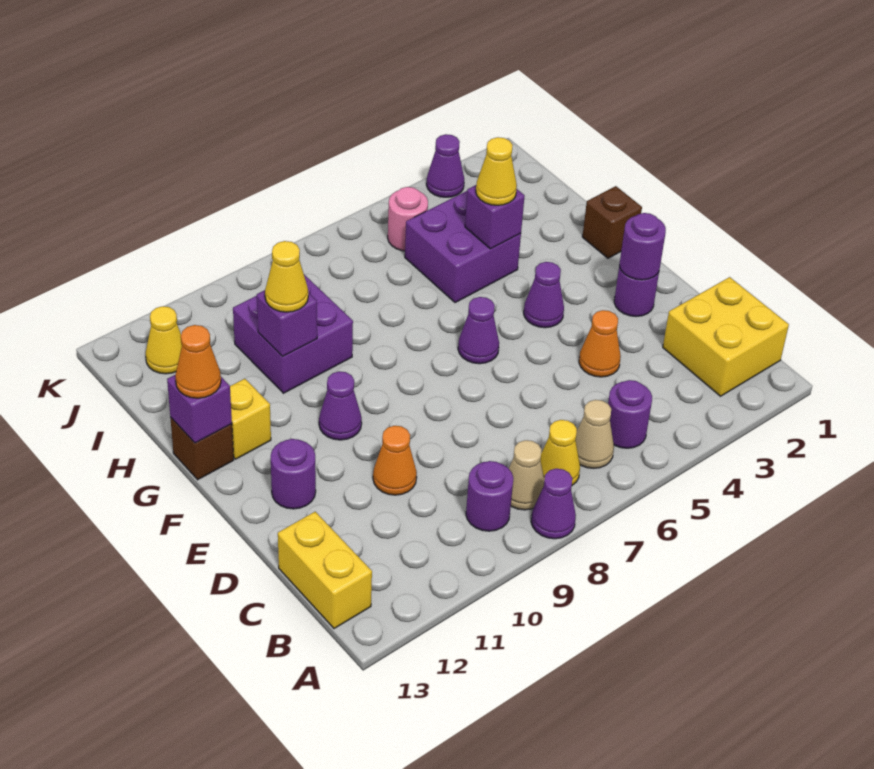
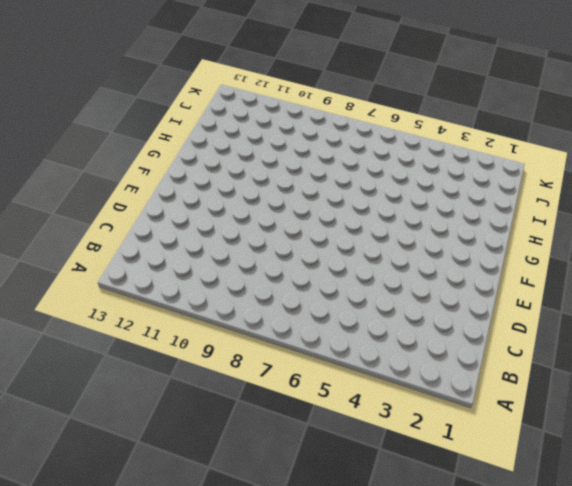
none -> purple cone A8 level 1
none -> yellow brick B1:C2 level 1
none -> purple round brick B5 level 1
none -> tan cone B6 level 1

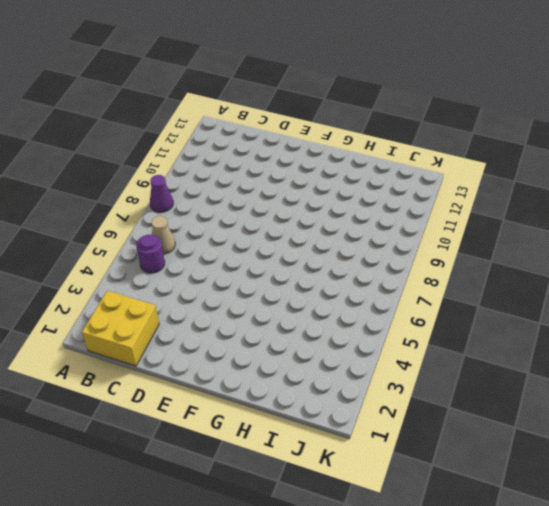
none -> yellow cone B7 level 1
none -> tan cone B8 level 1
none -> purple round brick B9 level 1
none -> yellow brick B13:C13 level 1

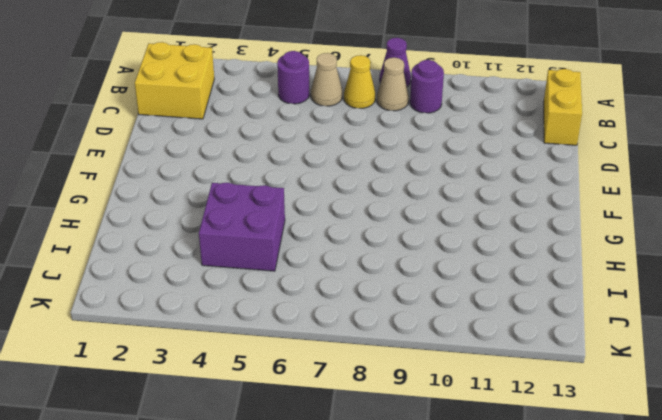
none -> orange cone D4 level 1
none -> orange cone D10 level 1
none -> purple round brick E2 level 1
none -> purple round brick E12 level 1

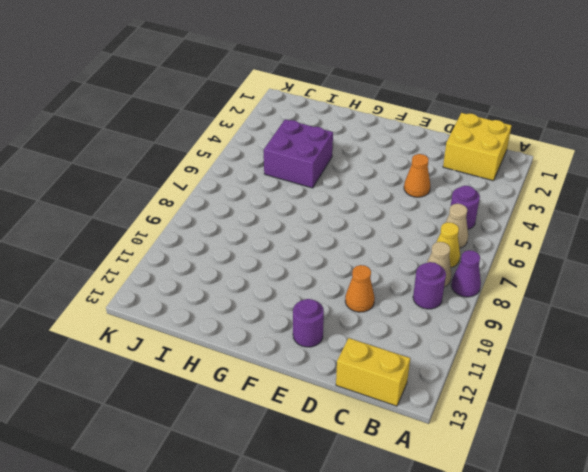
none -> purple round brick E2 level 1
none -> purple cone F4 level 1
none -> purple cone F6 level 1
none -> purple cone F10 level 1

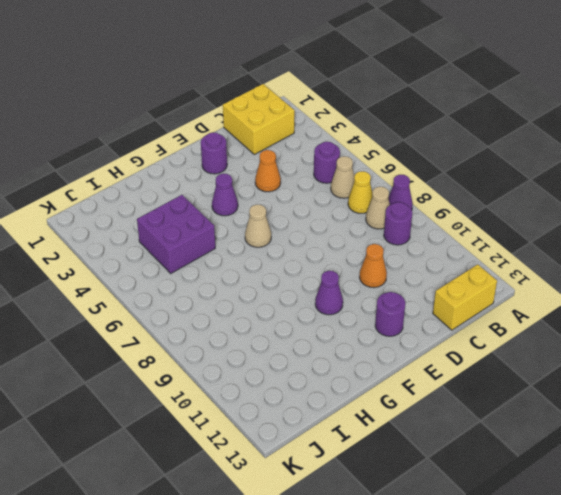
tan cone F6 level 1 -> purple cone F6 level 1
none -> brown brick G1 level 1
none -> yellow brick G12 level 1
none -> brown brick G13 level 1
none -> purple brick H9:I10 level 1

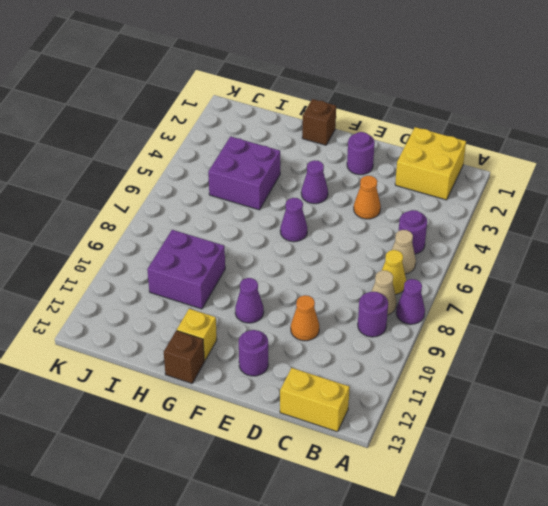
none -> pink round brick J5 level 1
none -> yellow cone J12 level 1
none -> purple cone K3 level 1
none -> purple round brick E2 level 2

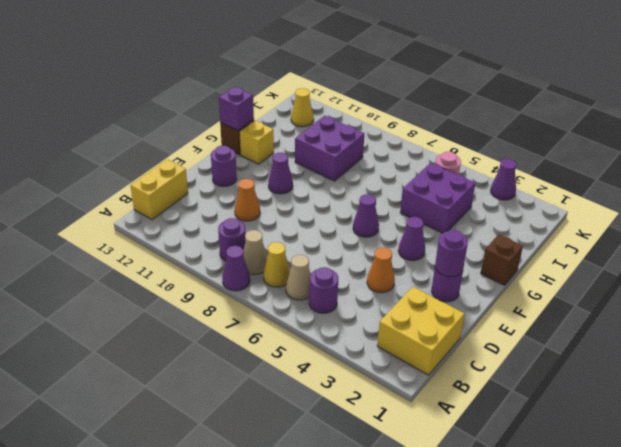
none -> purple brick H4 level 2
none -> purple brick H10 level 2
none -> orange cone G13 level 3
none -> yellow cone H4 level 3

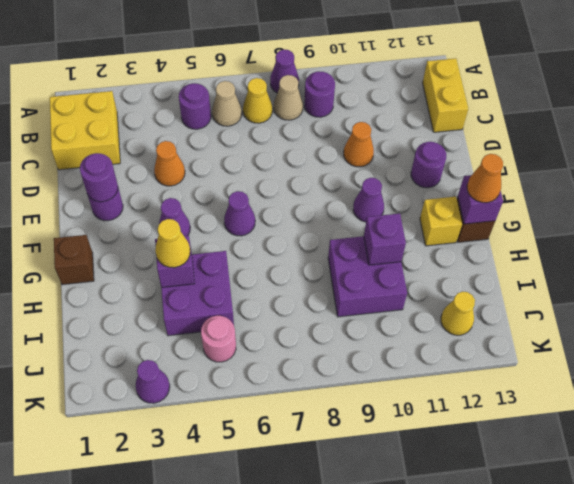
none -> yellow cone H10 level 3

